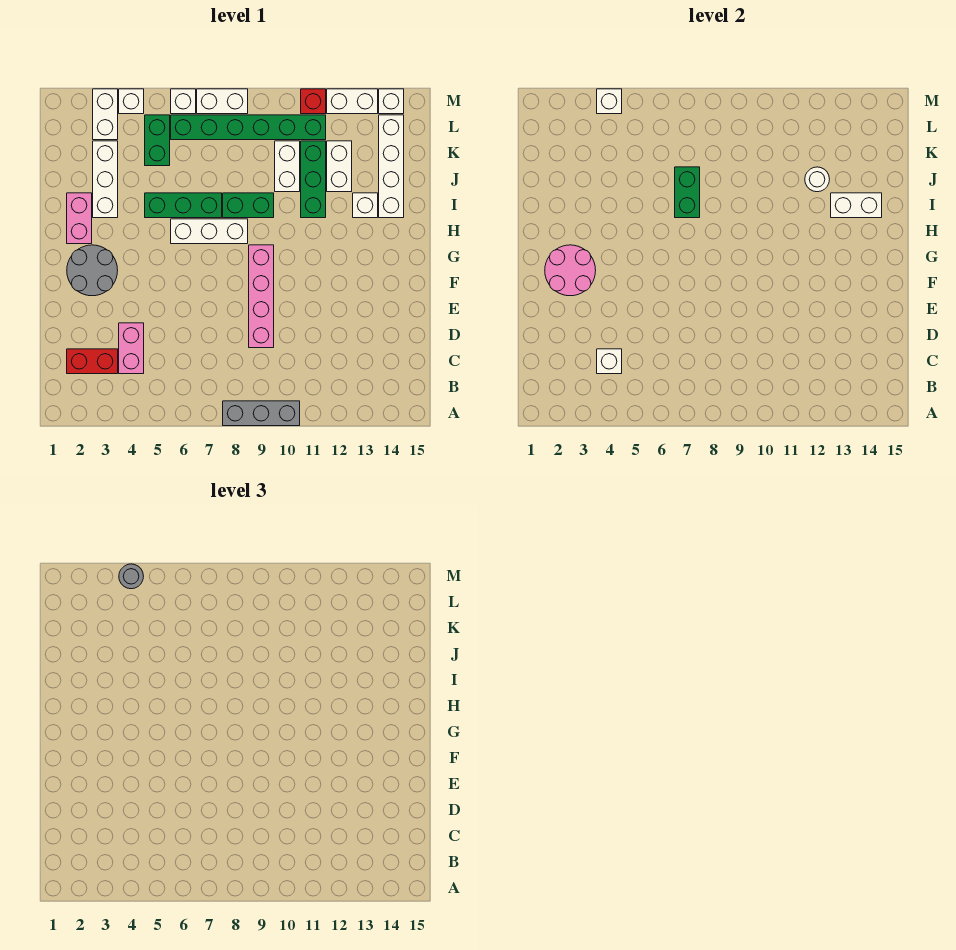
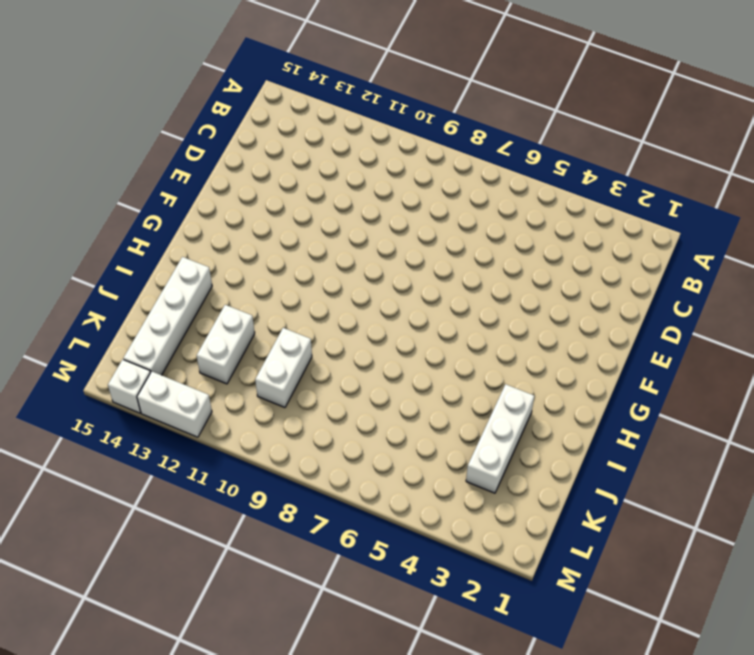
none -> grey brick A8:A10 level 1
none -> red brick C2:C3 level 1
none -> pink brick C4:D4 level 1
none -> pink brick D9:G9 level 1

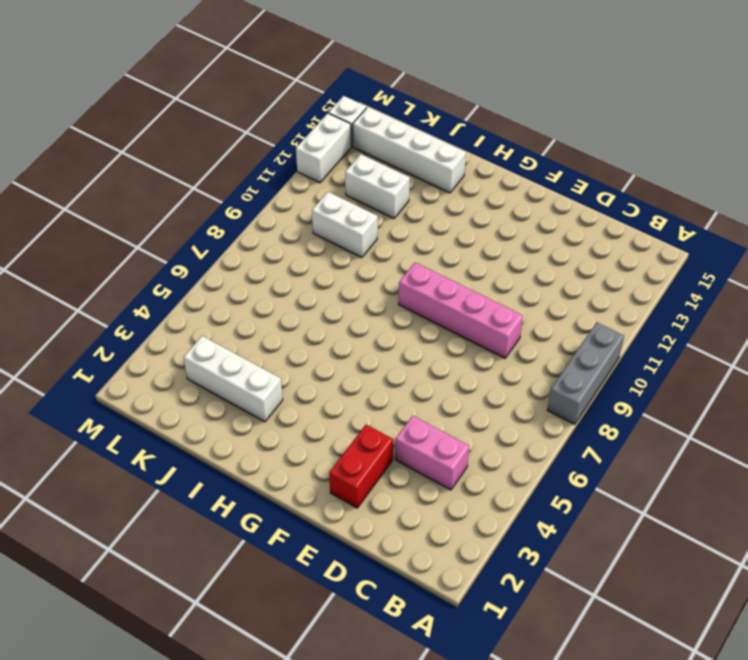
red brick E2:E3 level 1 -> red brick C2:C3 level 1
none -> grey round brick F2:G3 level 1
none -> pink brick H2:I2 level 1
none -> white brick H6:H8 level 1
none -> green brick I5:I7 level 1

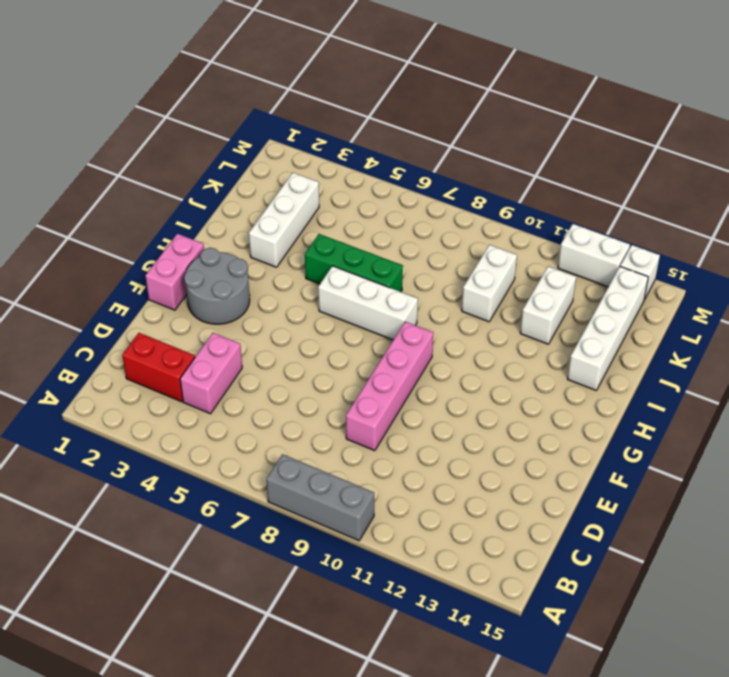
pink brick F1:G1 level 1 -> pink brick H2:I2 level 1
none -> green brick I8:I9 level 1
none -> green brick I11:K11 level 1
none -> white brick I13 level 1
none -> green brick K5:L5 level 1

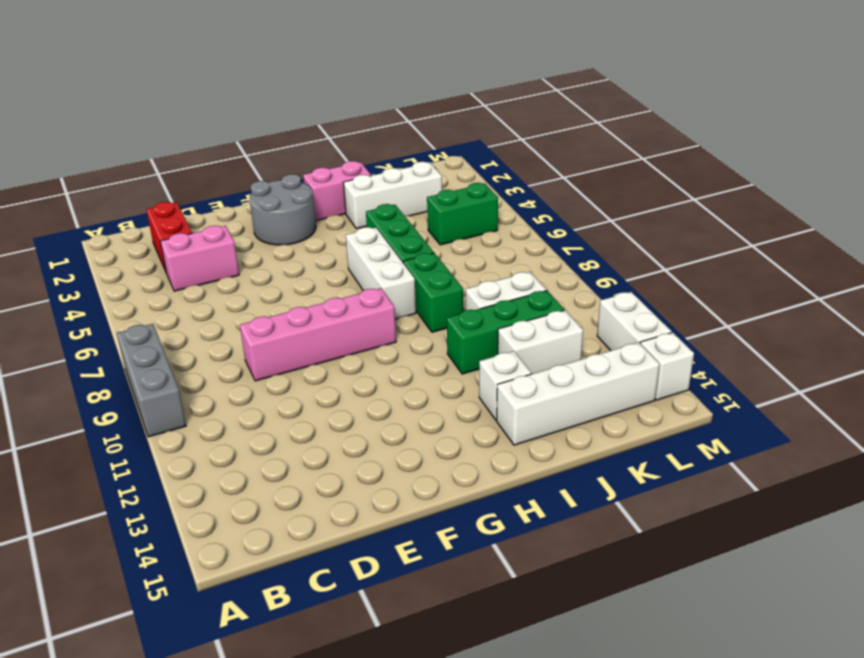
none -> white brick L3:M3 level 1
none -> green brick L6:L11 level 1
none -> white brick M4 level 1
none -> white brick M6 level 1

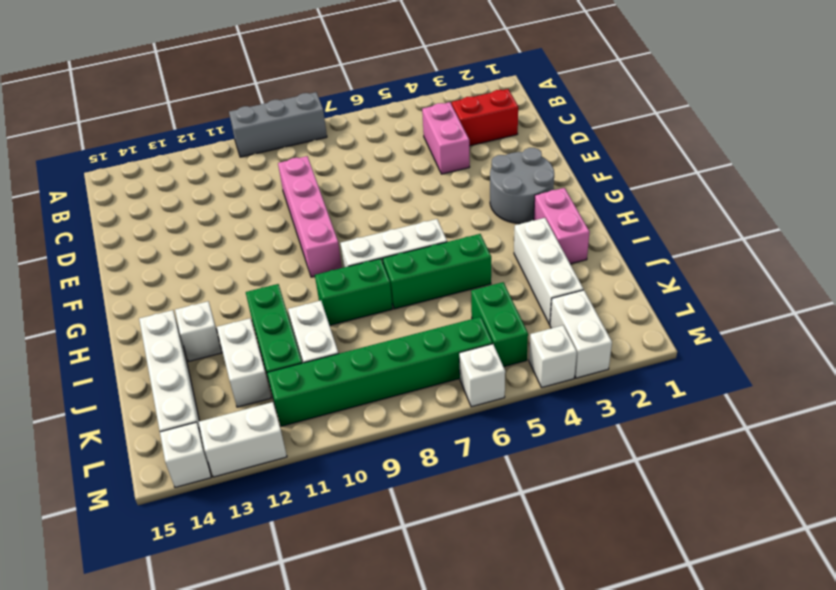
none -> white brick M7:M8 level 1
none -> red brick M11 level 1
none -> white brick C4 level 2
none -> pink round brick F2:G3 level 2

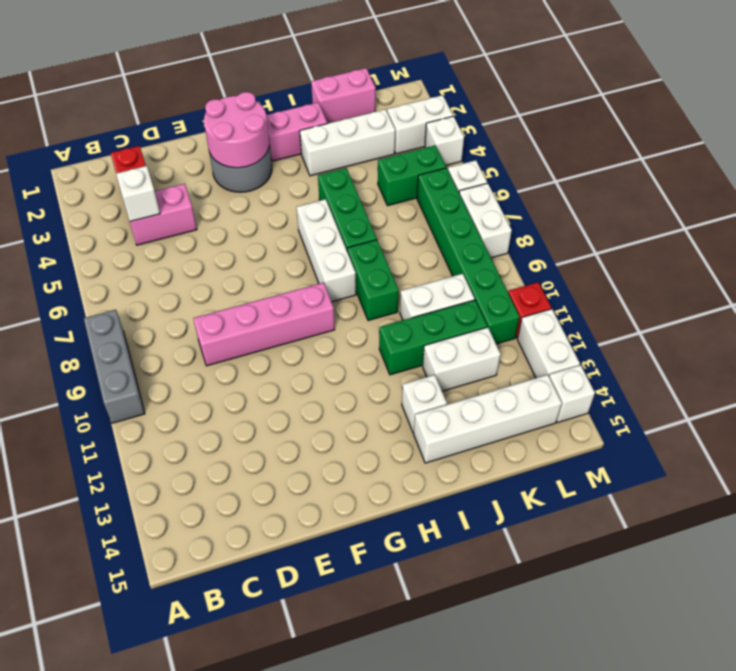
pink brick J1:K1 level 1 -> none
none -> green brick I7:J7 level 2
none -> white brick I13:I14 level 2
none -> white round brick J12 level 2
none -> white brick M4 level 2

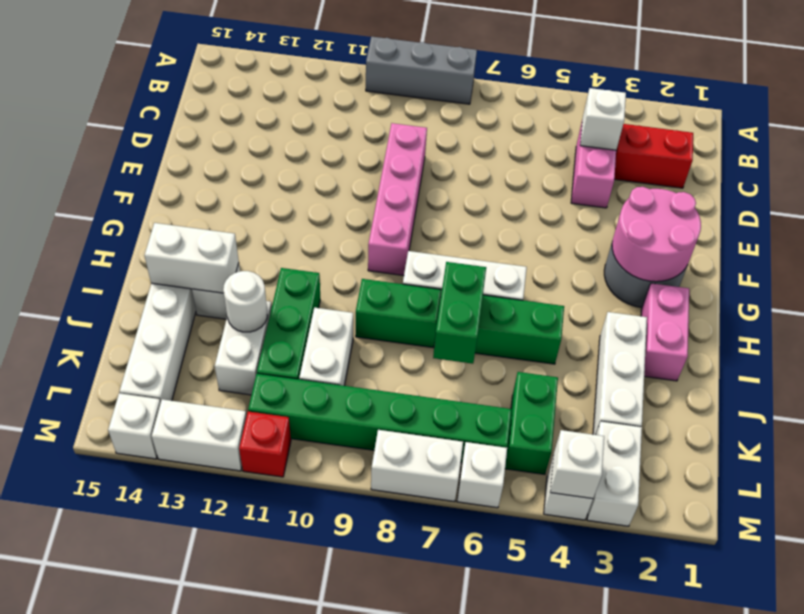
none -> grey round brick M4 level 3

